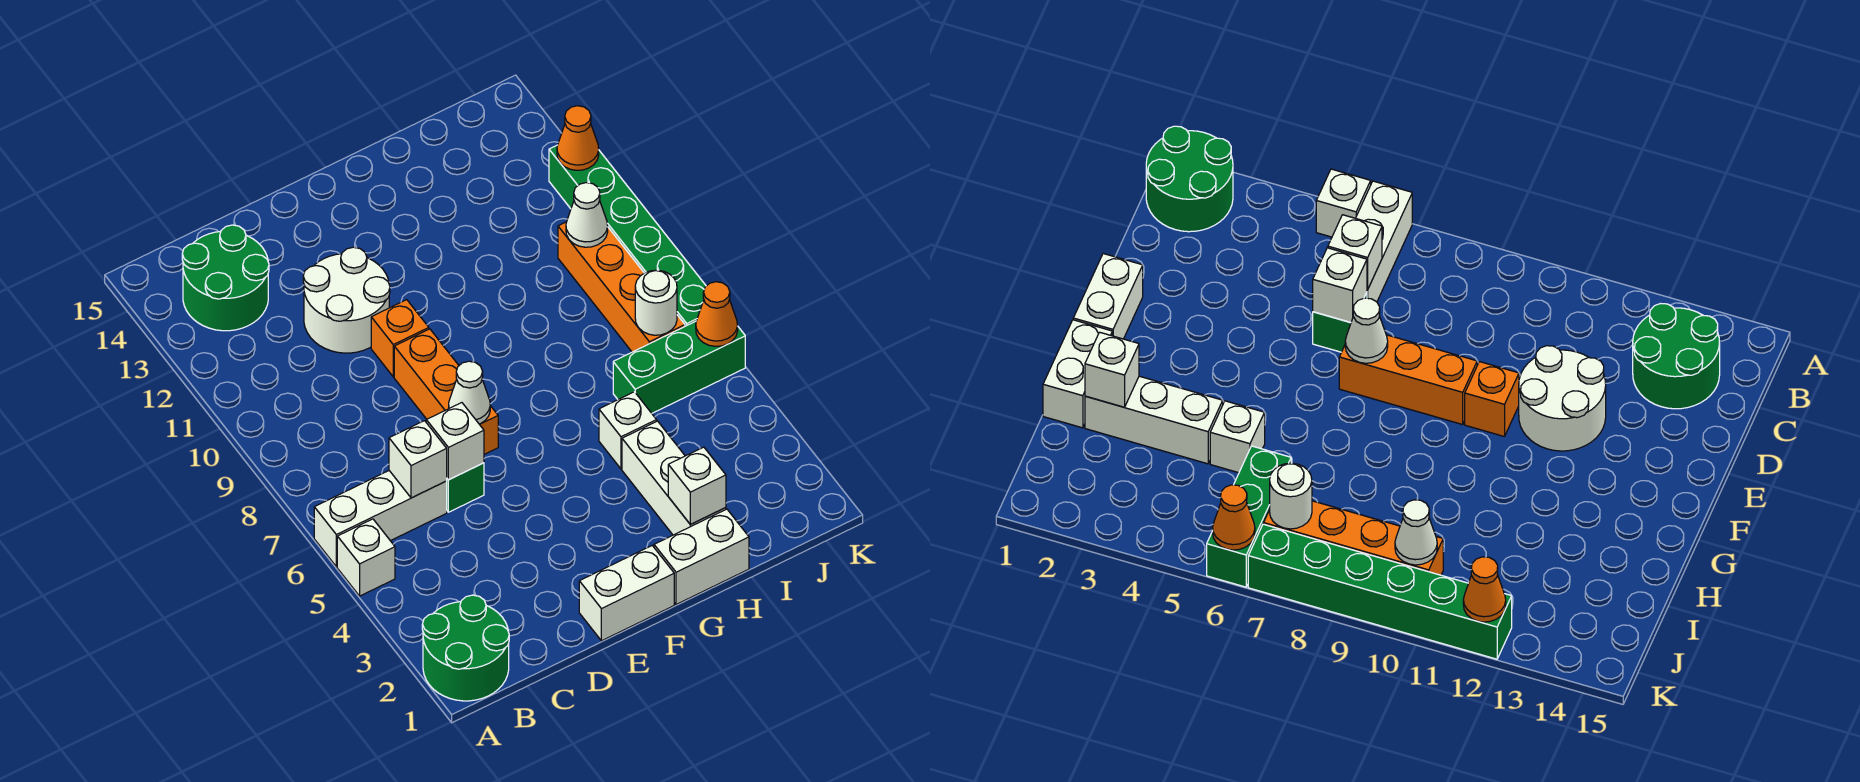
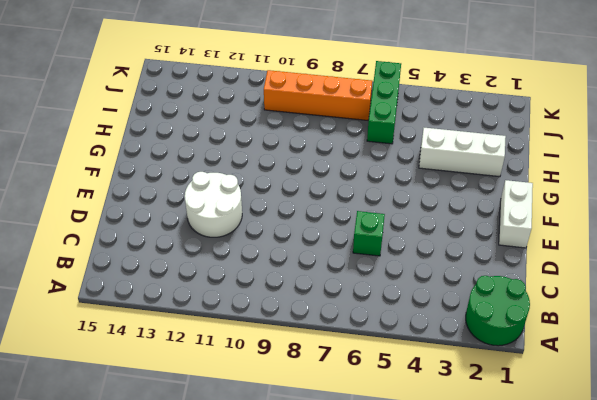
none -> white brick A5 level 1
none -> white brick A6:C6 level 1
none -> green round brick B13:C14 level 1

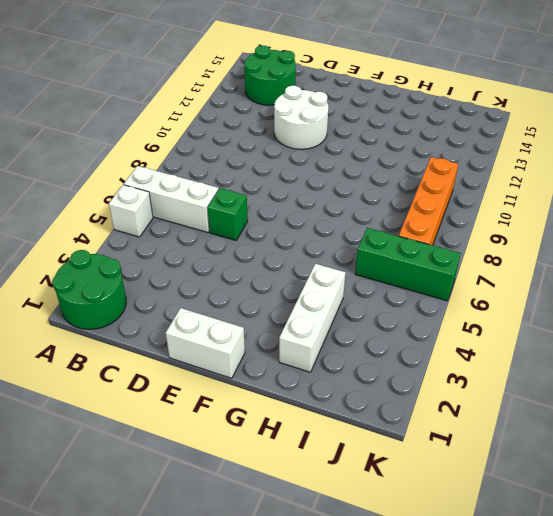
none -> orange brick E7:E9 level 1
none -> orange brick E10 level 1
none -> white brick G1:H1 level 1

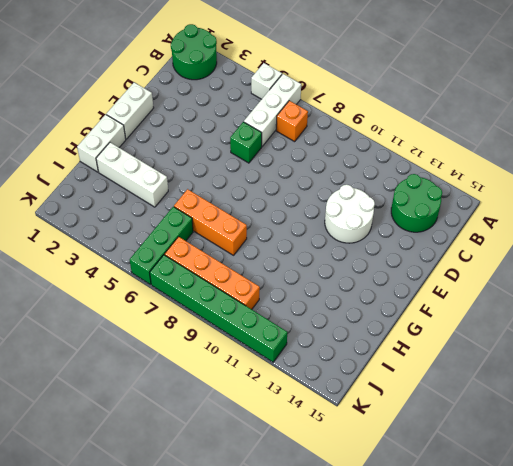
orange brick B7 level 1 -> orange brick E10 level 1
orange brick H6:H8 level 1 -> orange brick E7:E9 level 1
none -> white brick H5 level 1
none -> white brick C6 level 2
none -> white brick D6 level 2

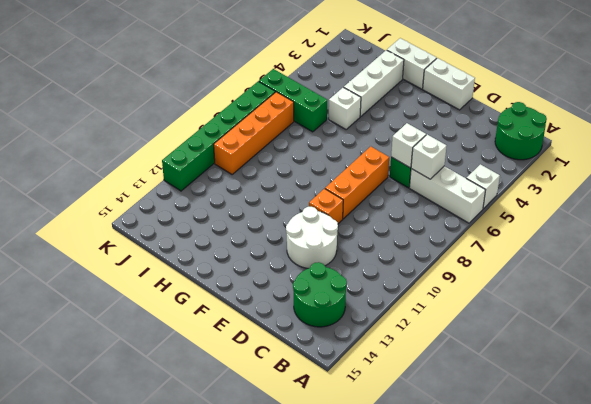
none -> white cone E7 level 2
none -> white brick H2 level 2
none -> white round brick J7 level 2

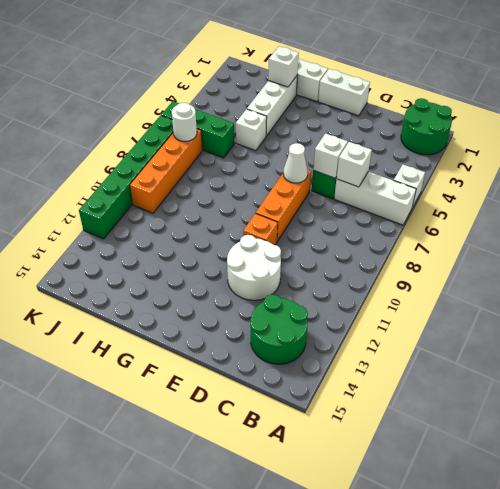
none -> white cone J10 level 2
none -> orange cone K6 level 2
none -> orange cone K12 level 2

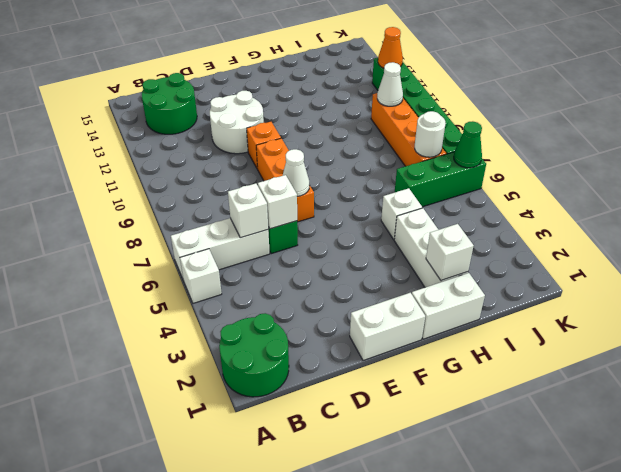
green cone K6 level 2 -> orange cone K6 level 2

